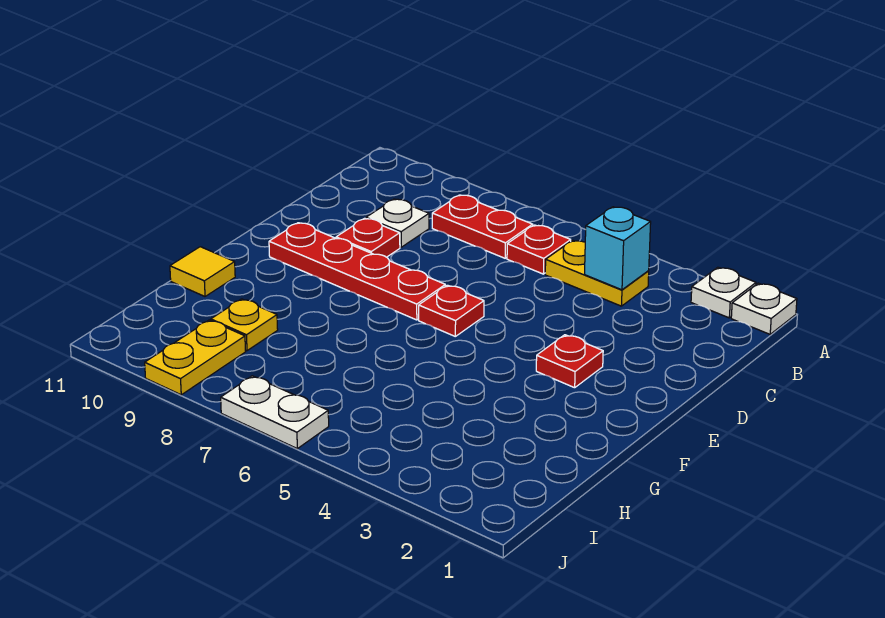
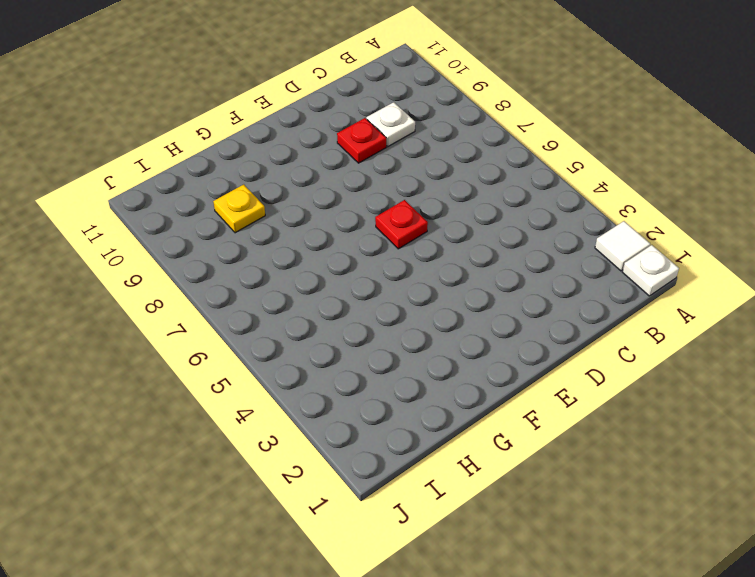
white tile A2 level 1 -> white plate A2 level 1
none -> yellow plate B4:B5 level 1
none -> red plate B6 level 1
none -> red plate B7:B8 level 1

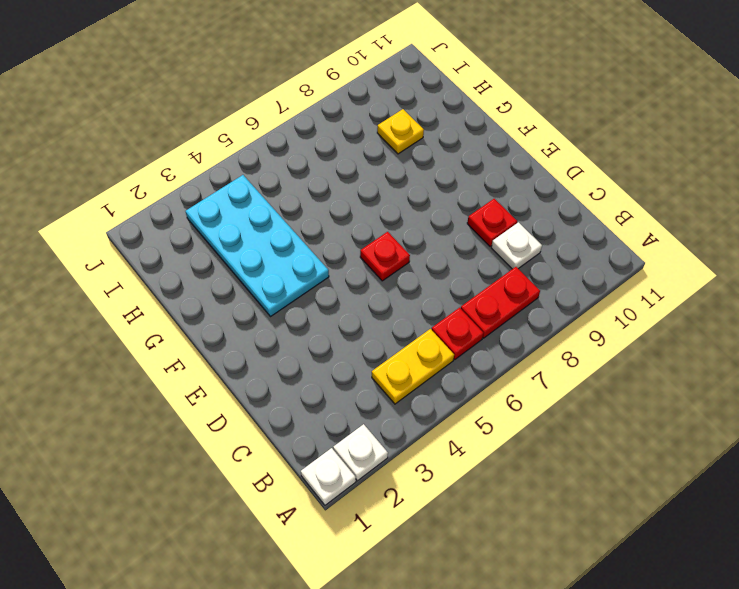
cyan plate F3:I4 level 1 -> none
none -> red plate E3 level 1
none -> red plate E7:E10 level 1
none -> yellow tile G11 level 1

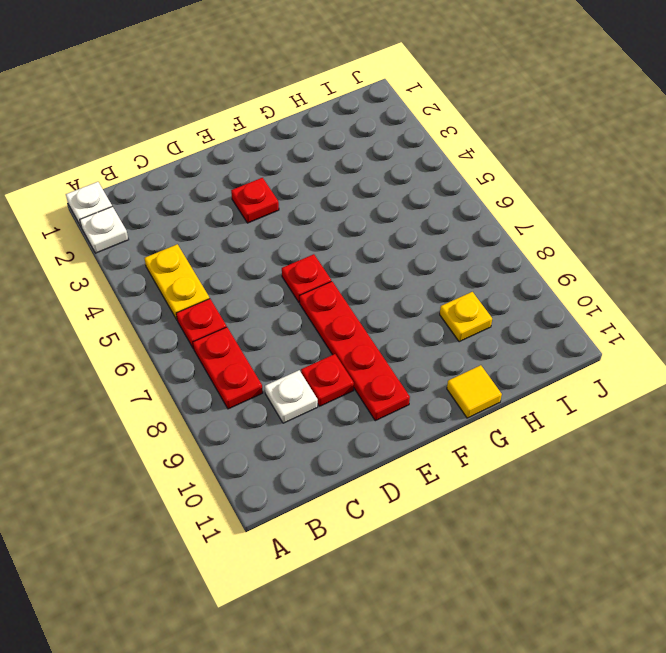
none -> yellow plate I9:J9 level 1
none -> white plate J6:J7 level 1
none -> cyan brick B4 level 2

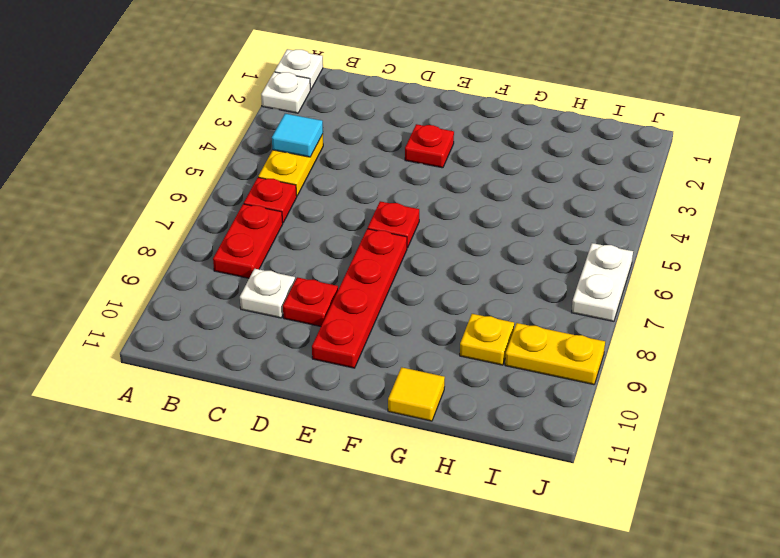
cyan tile B4 level 2 -> cyan brick B4 level 2

